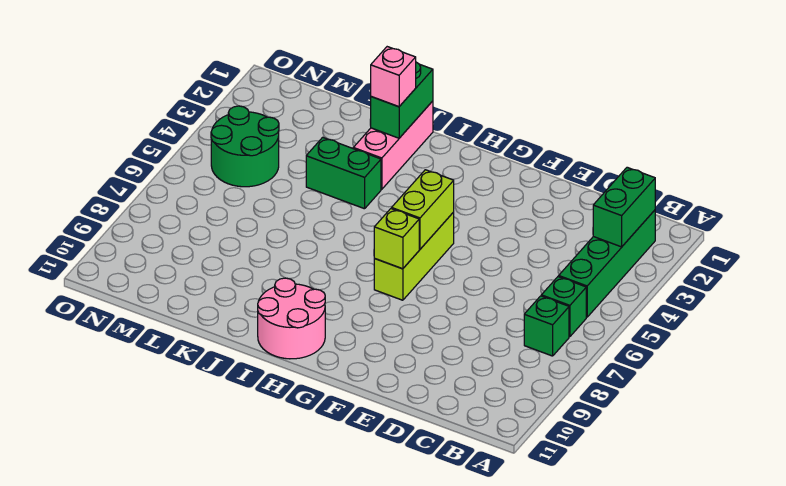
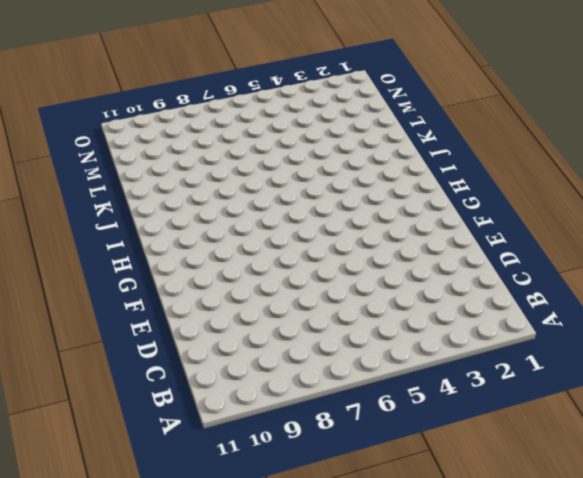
none -> green brick B2:B5 level 1
none -> green brick B6 level 1
none -> green brick B7 level 1

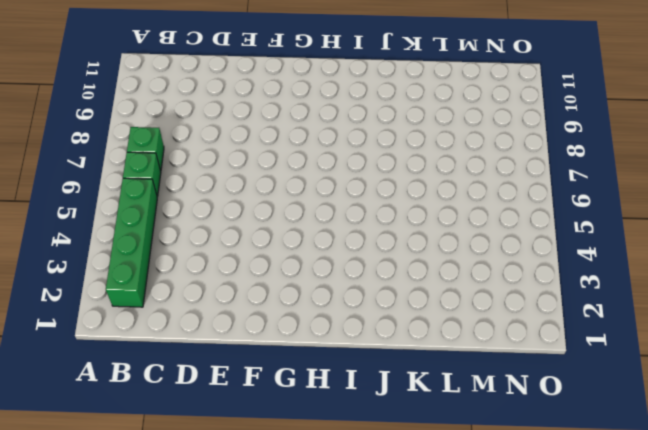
none -> lime brick G5:G7 level 1
none -> pink round brick H10:I11 level 1
none -> pink brick J1:J3 level 1

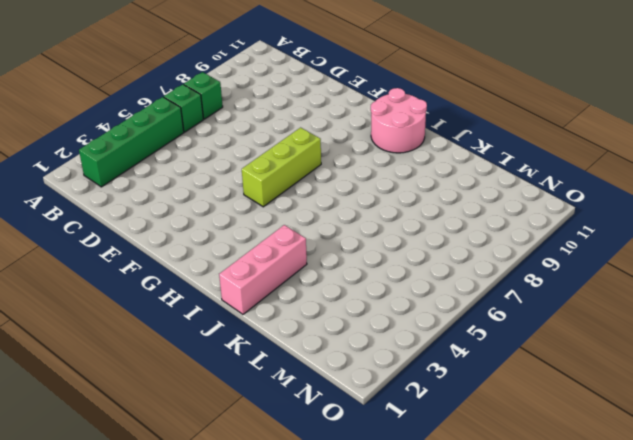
none -> green brick J4:K4 level 1
none -> green round brick M4:N5 level 1
none -> green brick B2:B3 level 2

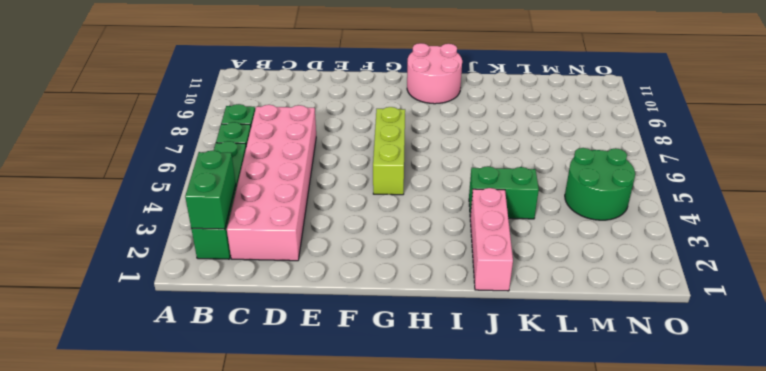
pink brick C2:D7 level 1 -> none
none -> lime brick G5:G6 level 2
none -> lime brick G7 level 2
none -> green brick J1:J2 level 2

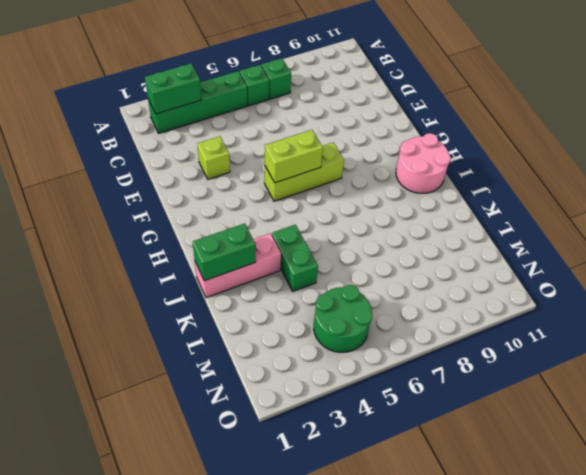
lime brick E3 level 1 -> lime brick G7 level 2
none -> pink brick J2 level 3

